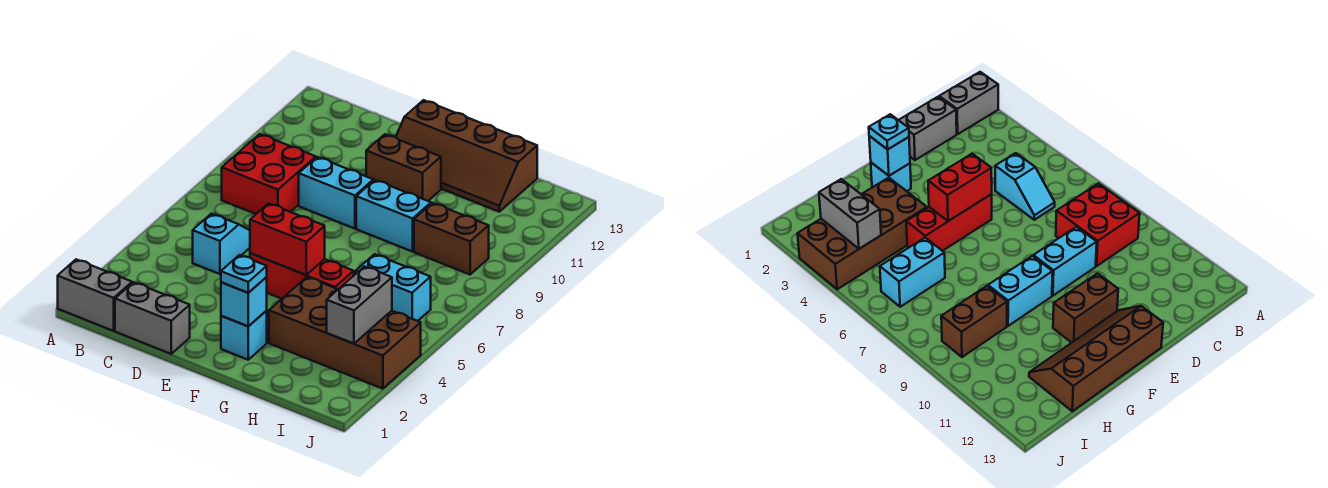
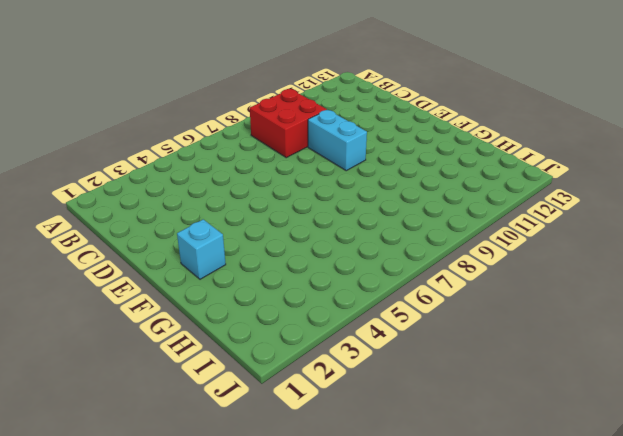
none -> grey brick A1:B1 level 1
none -> grey brick C1:D1 level 1
none -> cyan slope C5:C6 level 1 top 5

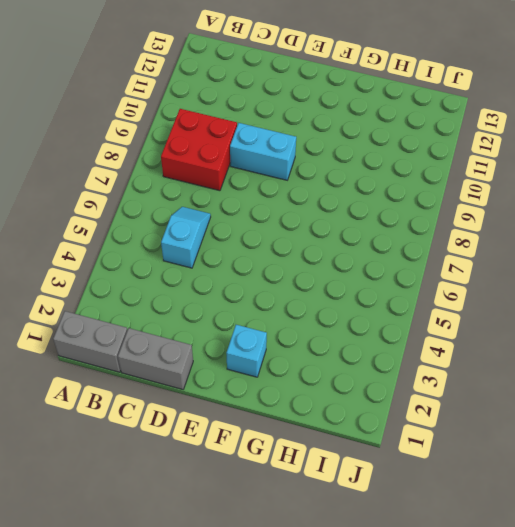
none -> red brick E5:G5 level 1
none -> brown brick E11:F11 level 1
none -> brown slope E12:H13 level 1 top 13

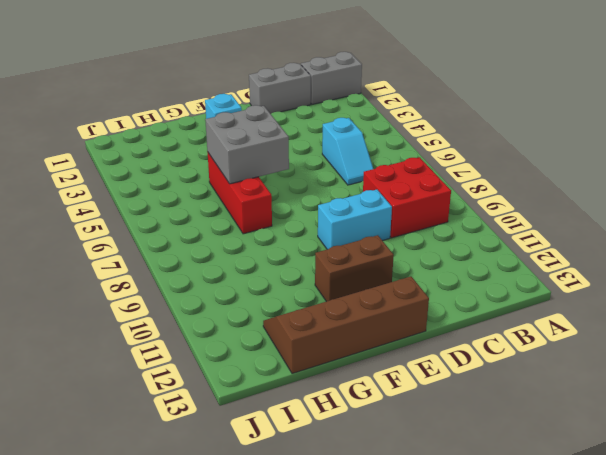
grey brick F5:G6 level 2 -> red brick E5:F5 level 2
red brick G5:G7 level 1 -> red brick E5:G5 level 1
none -> cyan brick F9:G9 level 1
none -> brown brick G3:J4 level 1
none -> cyan brick H6:I6 level 1

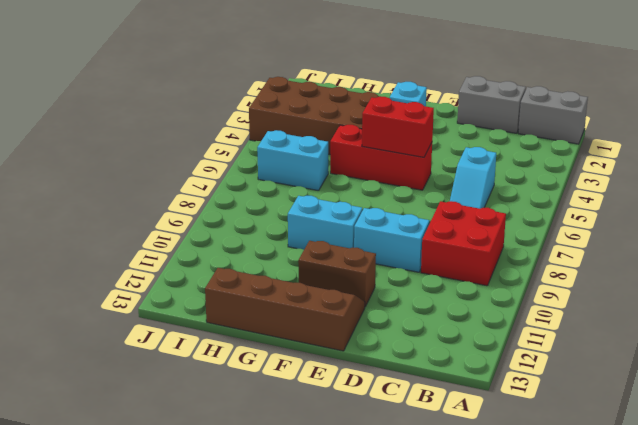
none -> brown brick H9:I9 level 1
none -> cyan brick F2 level 2
none -> grey brick I3:I4 level 2

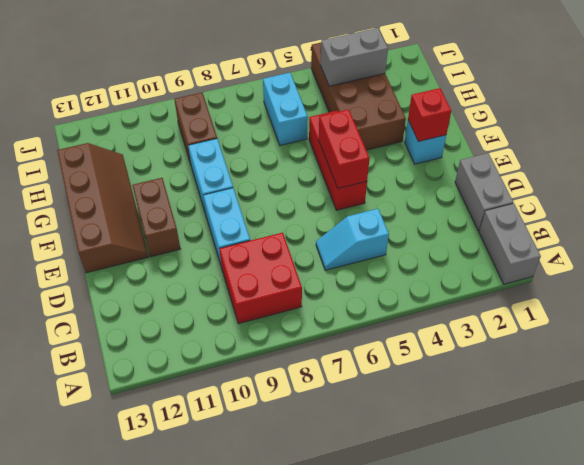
red brick F2 level 2 -> cyan brick F2 level 2
none -> cyan plate F2 level 3

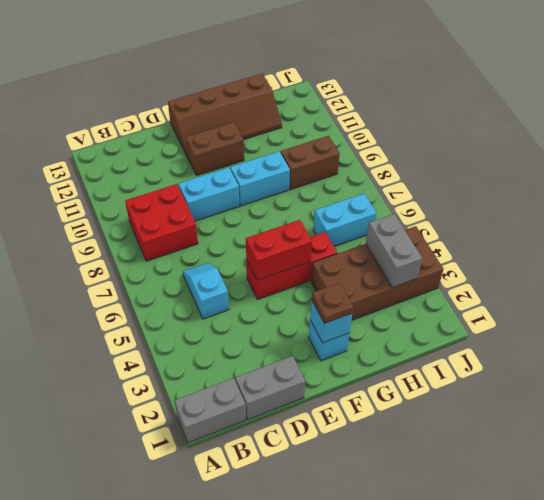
brown plate F2 level 3 -> cyan plate F2 level 3

